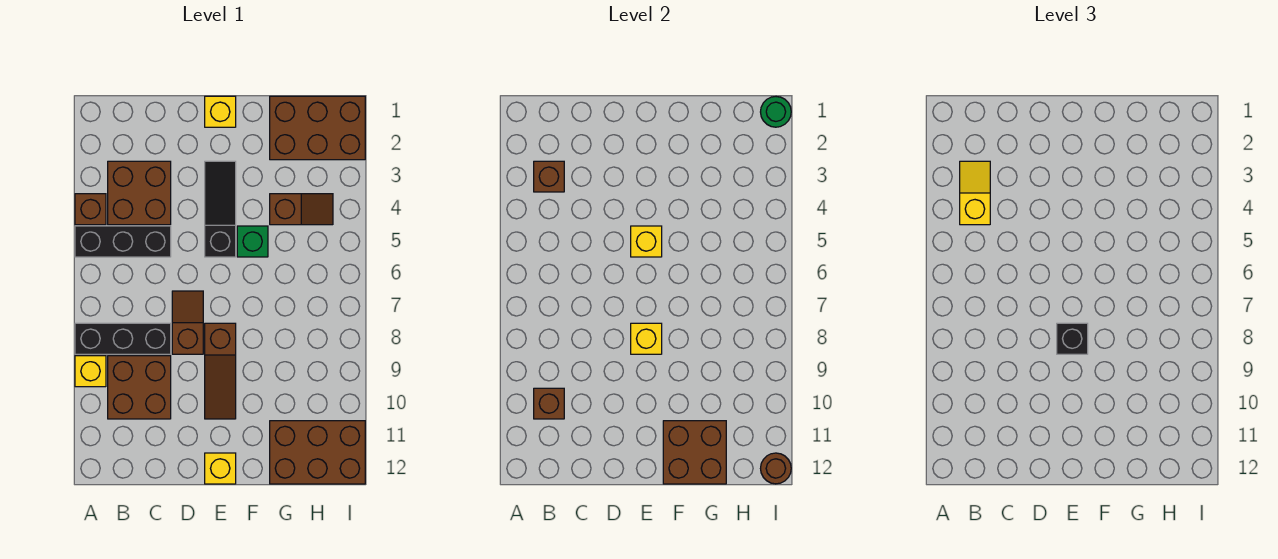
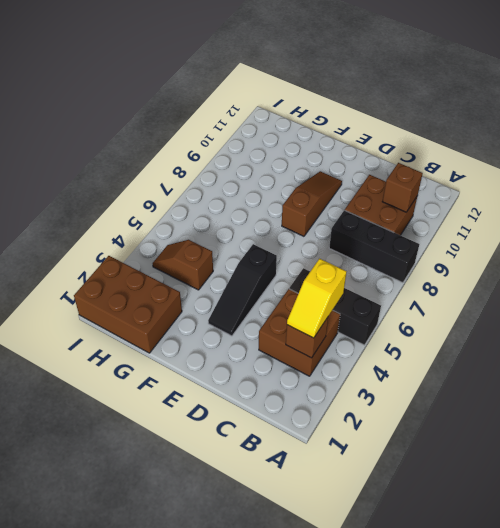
none -> brown brick A4 level 1
none -> yellow brick A9 level 1
none -> brown slope D7:D8 level 1 top 8

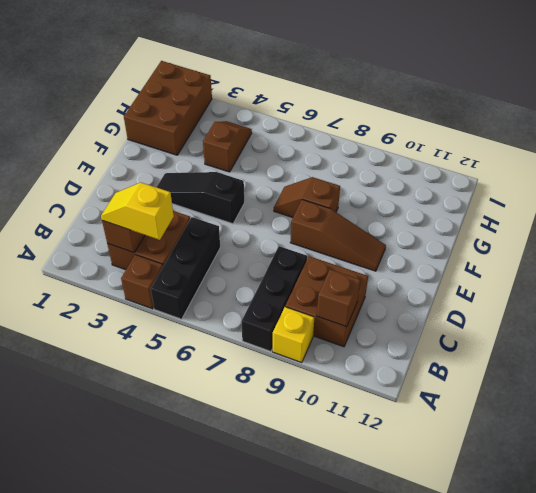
brown slope F7:F8 level 1 top 8 -> brown slope D7:D8 level 1 top 8
none -> yellow brick E1 level 1
none -> yellow brick E12 level 1
none -> green brick F5 level 1

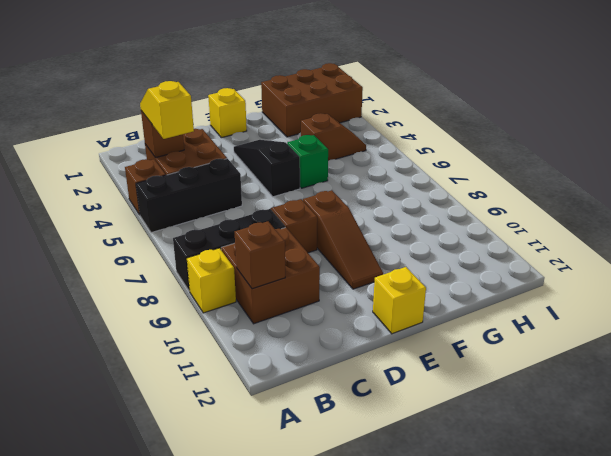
none -> brown brick G11:I12 level 1
none -> yellow brick E5 level 2
none -> yellow brick E8 level 2

